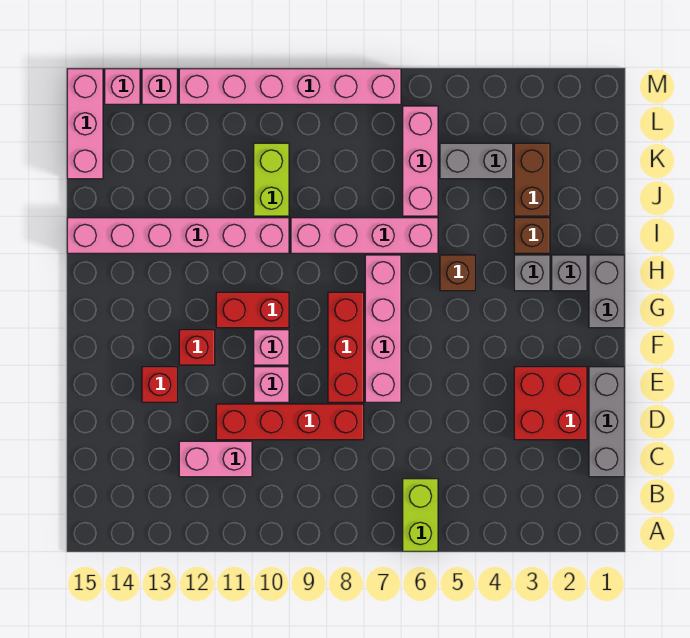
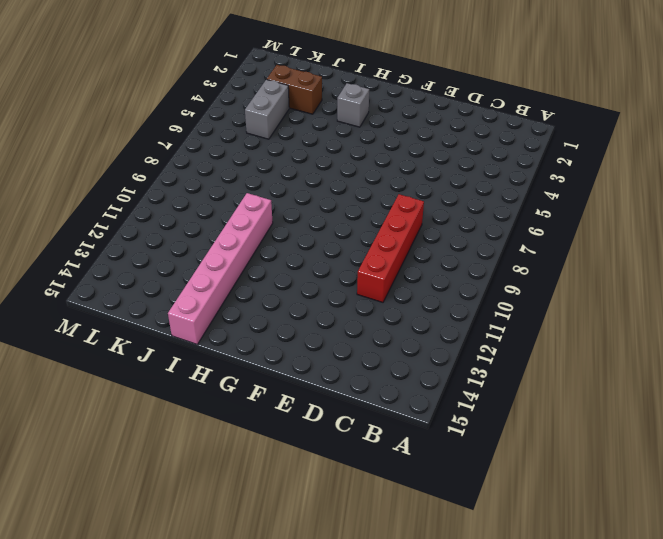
none -> lime brick A6:B6 level 1
none -> grey brick C1:E1 level 1
none -> pink brick C11:C12 level 1

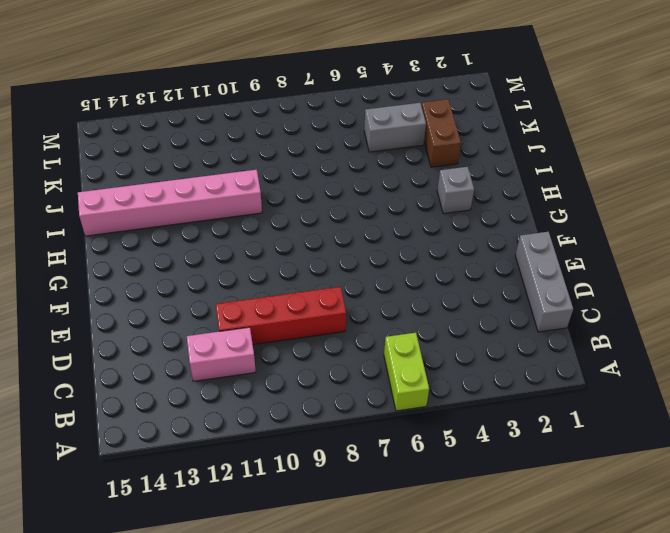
none -> red brick D2:E3 level 1
none -> pink brick E7:H7 level 1
none -> red brick E8:G8 level 1

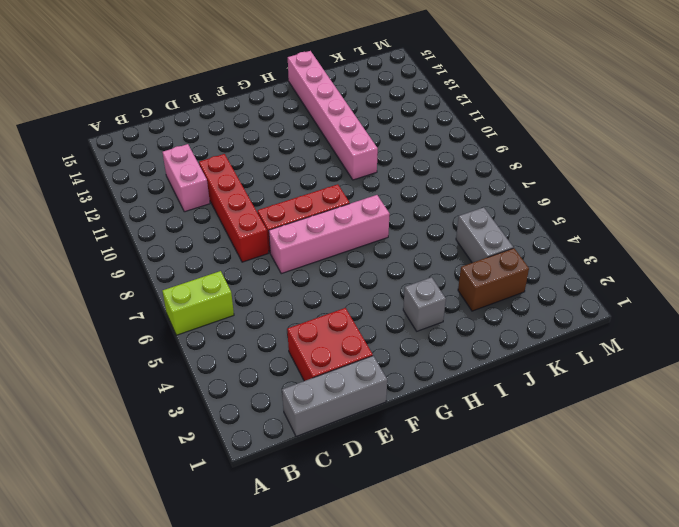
none -> pink brick E10 level 1
none -> red brick E13 level 1
none -> pink brick F10 level 1

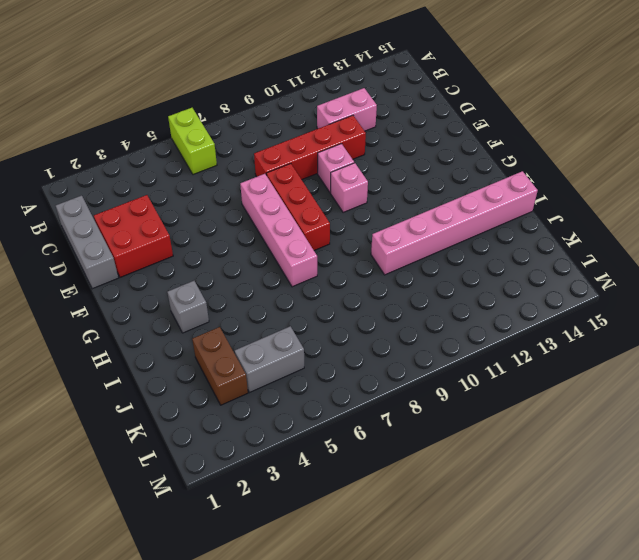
none -> red brick E13 level 1
none -> red brick F12 level 1
none -> grey brick G1:H1 level 1

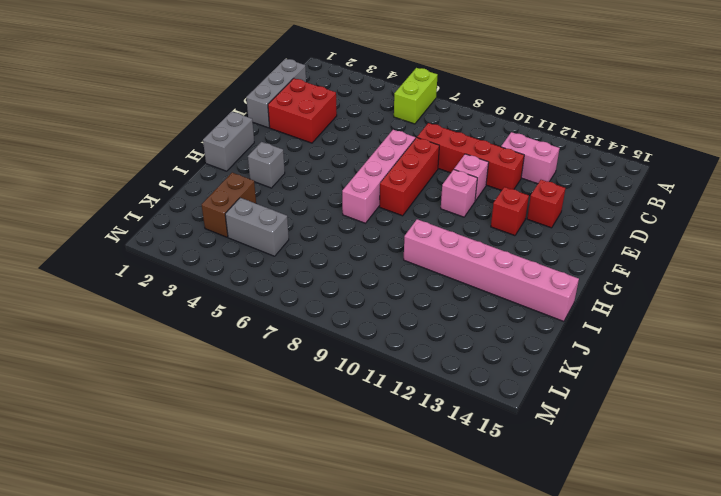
none -> red brick G10:G11 level 1
none -> grey brick H2 level 1
none -> brown brick H5 level 1

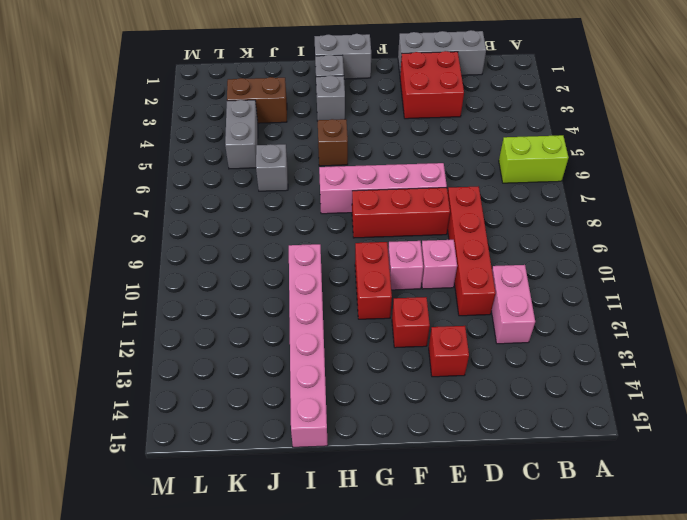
grey brick J6 level 1 -> pink brick J6:L6 level 1
none -> brown brick I3 level 1
none -> pink brick I6:I9 level 1
none -> lime brick J10:K10 level 1

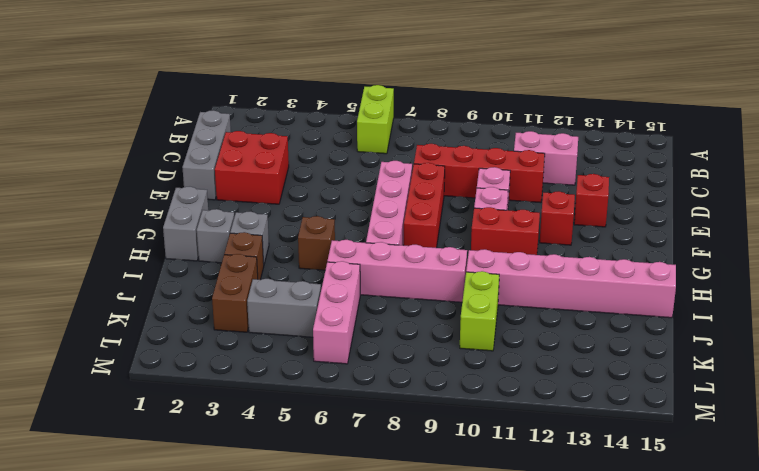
none -> pink brick K15:M15 level 1
none -> pink brick M7:M12 level 1
none -> pink brick M13 level 1

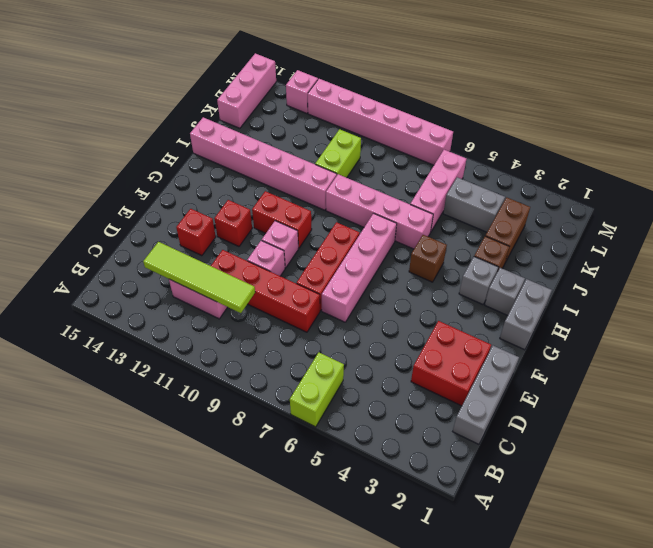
lime tile C10:C13 level 2 -> none
none -> pink brick M14 level 1

